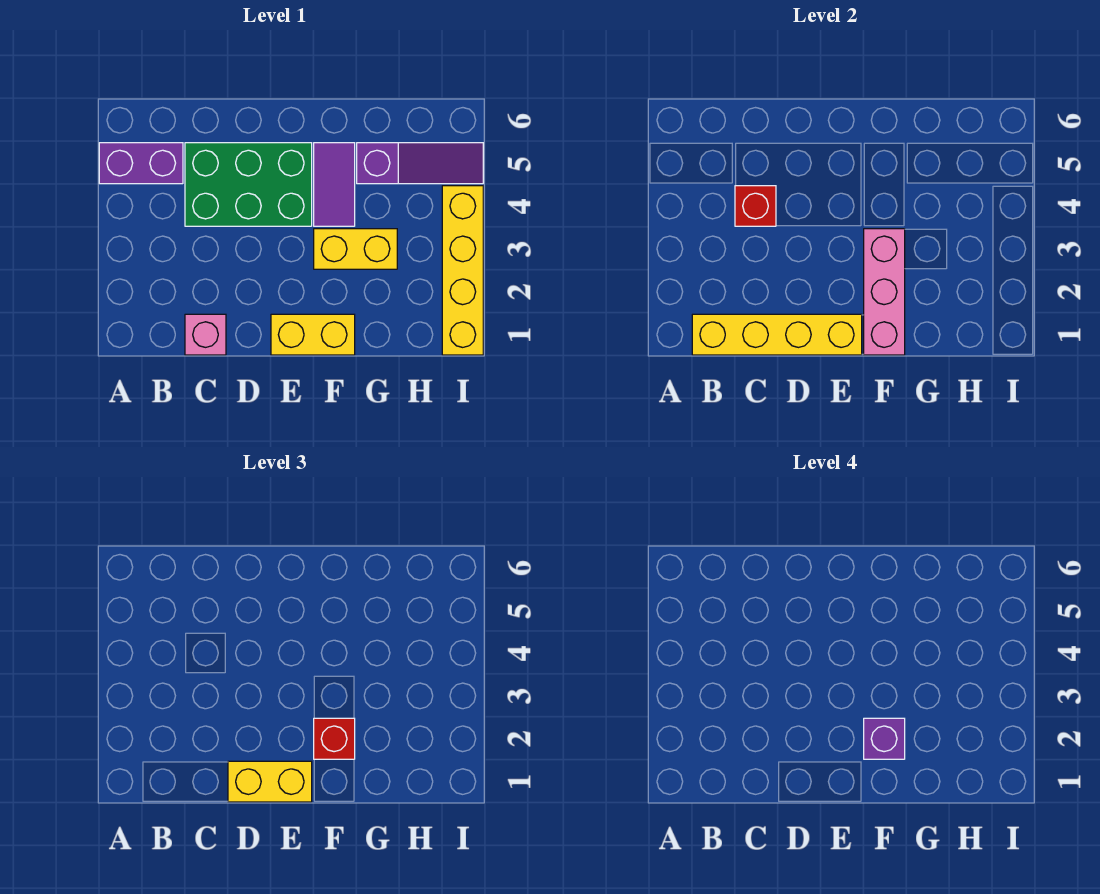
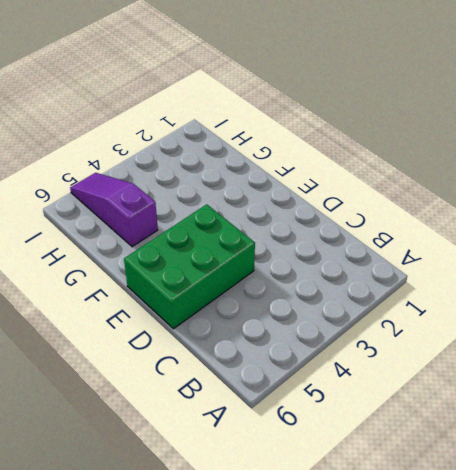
green brick D4:E6 level 1 -> green brick C4:E5 level 1
none -> purple brick A5:B5 level 1
none -> pink brick C1 level 1
none -> yellow brick E1:F1 level 1

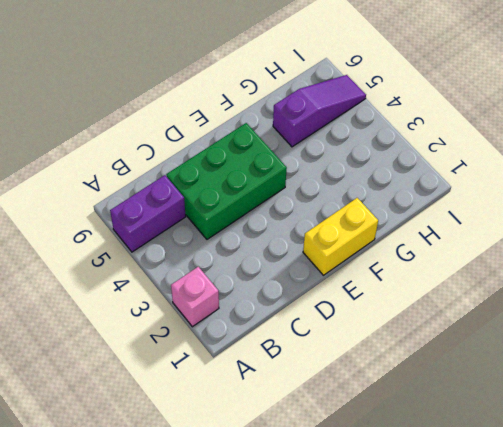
pink brick A2 level 1 -> pink brick C1 level 1
none -> yellow brick F3:G3 level 1
none -> purple tile F4:F5 level 1
none -> yellow brick I1:I4 level 1

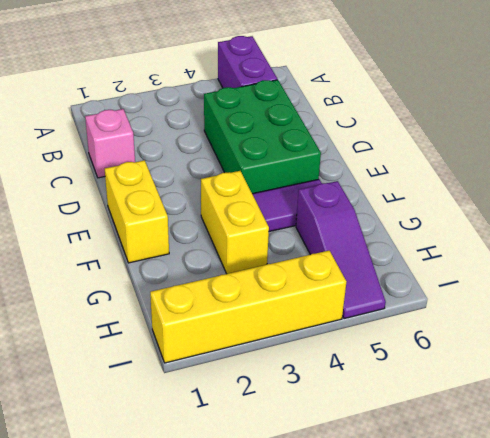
none -> yellow brick B1:E1 level 2
none -> red brick C4 level 2
none -> pink brick F1:F3 level 2

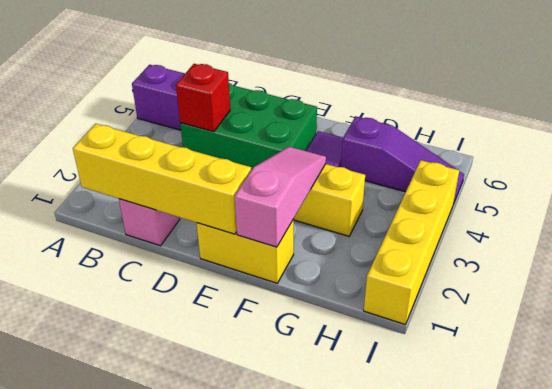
pink slope F1:F3 level 2 top 1 -> pink brick F1:F3 level 2
none -> yellow brick D1:E1 level 3
none -> red brick F2 level 3
none -> purple brick F2 level 4

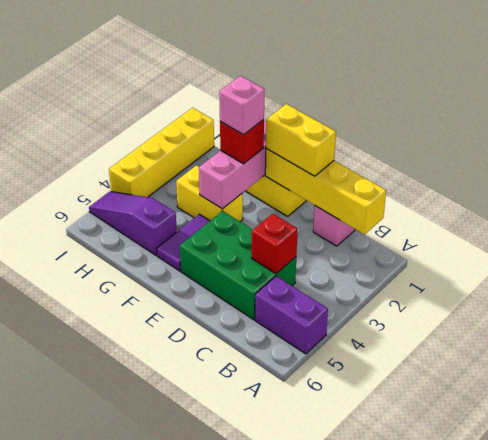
pink brick F2 level 4 -> purple brick F2 level 4

